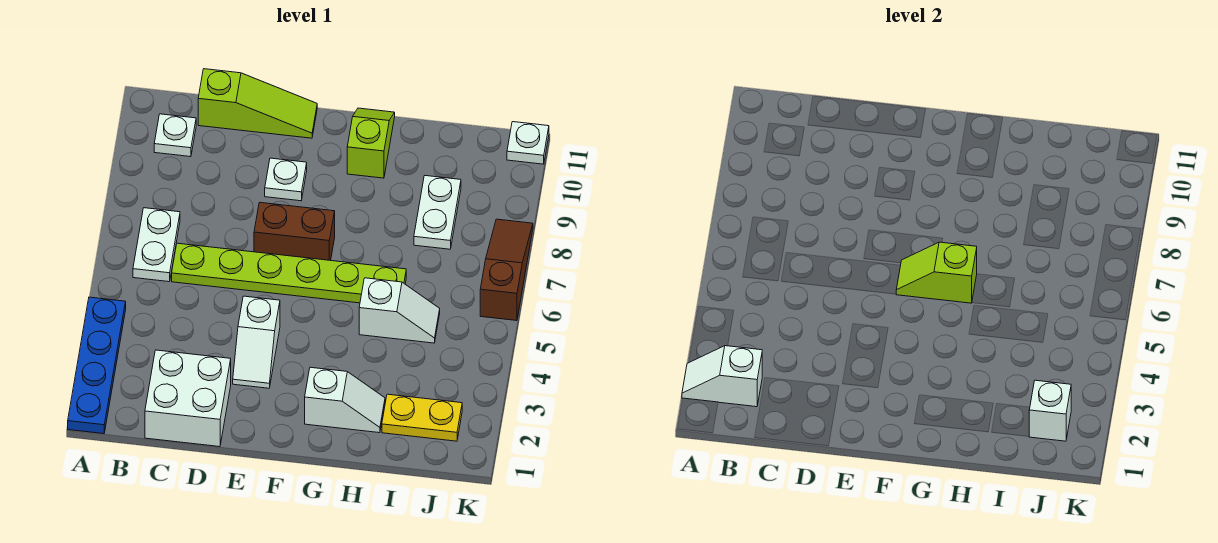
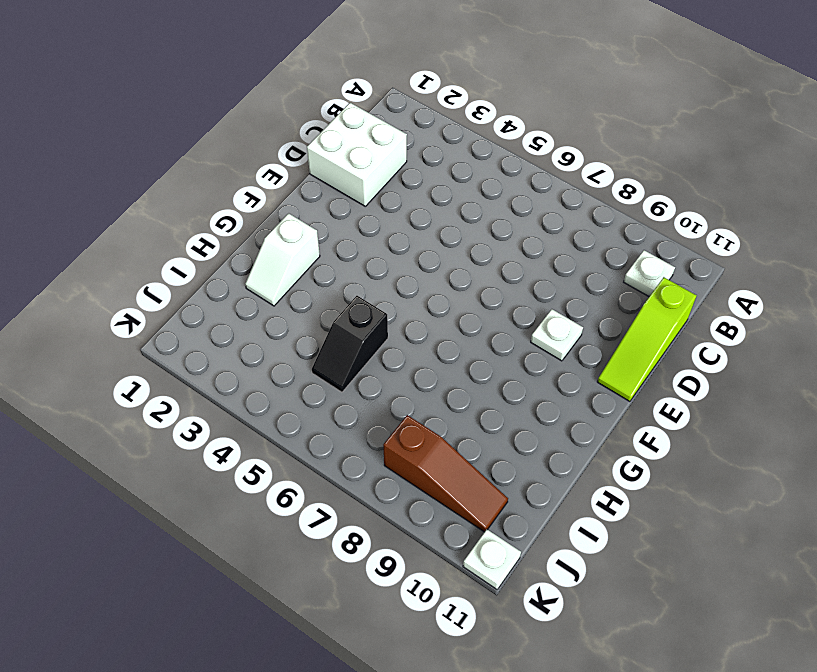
black slope H5:I5 level 1 top H -> white slope H5:I5 level 1 top H
brown slope J8:J10 level 1 top 8 -> brown slope K6:K8 level 1 top 6
none -> blue plate A1:A4 level 1
none -> white plate B6:B7 level 1
none -> lime plate C6:H6 level 1

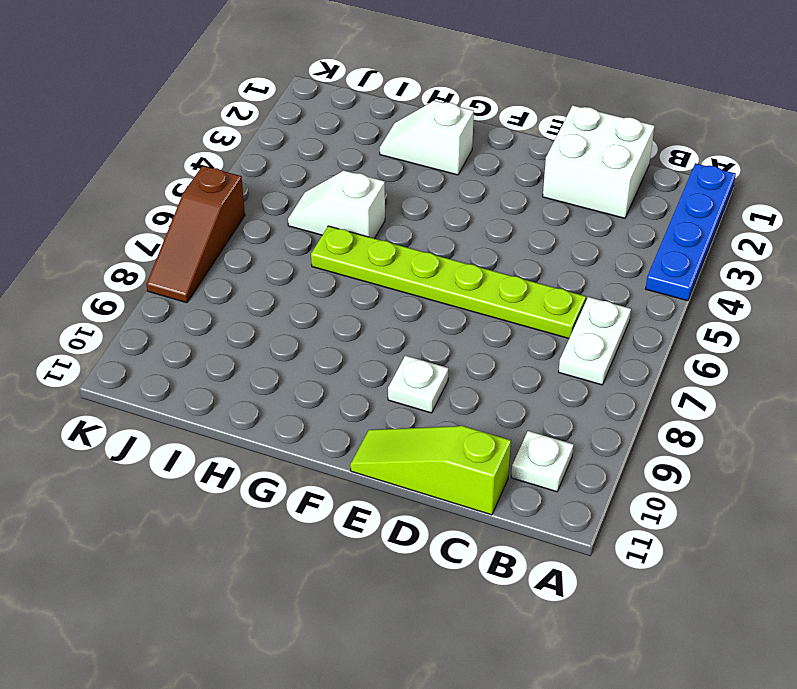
none -> white slope E3:E4 level 1 top 4
none -> brown brick E7:F7 level 1
none -> lime slope G10:G11 level 1 top 10

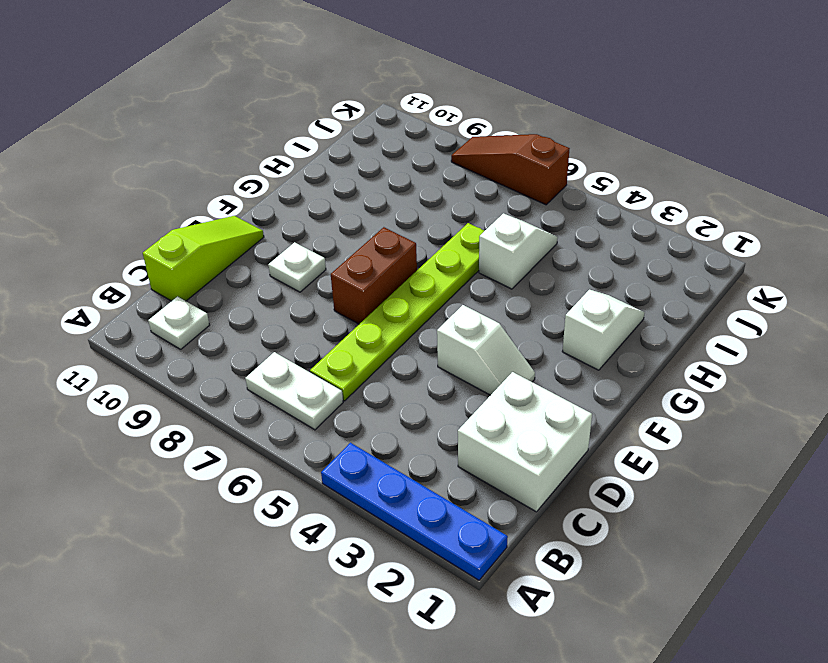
none -> lime slope G10:G11 level 1 top 10
none -> yellow plate I2:J2 level 1
none -> white plate I8:I9 level 1

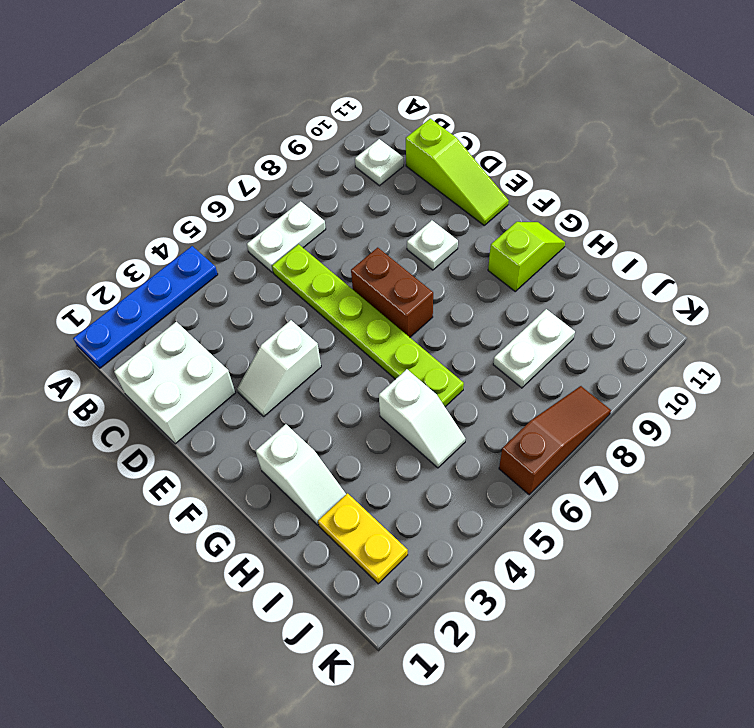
none -> white plate K11 level 1
none -> white slope A2:B2 level 2 top B
none -> lime slope F6:G6 level 2 top G

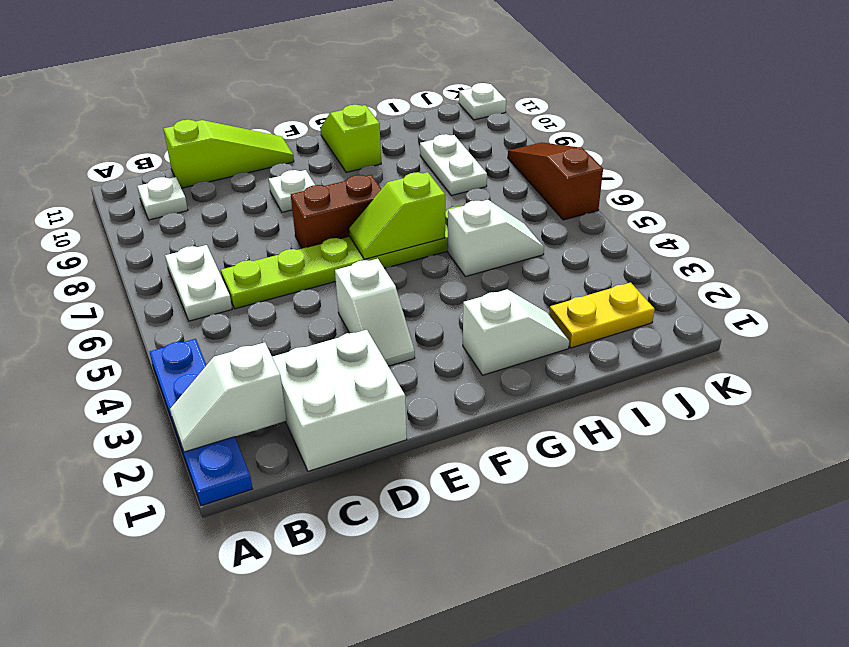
none -> white brick J2 level 2

